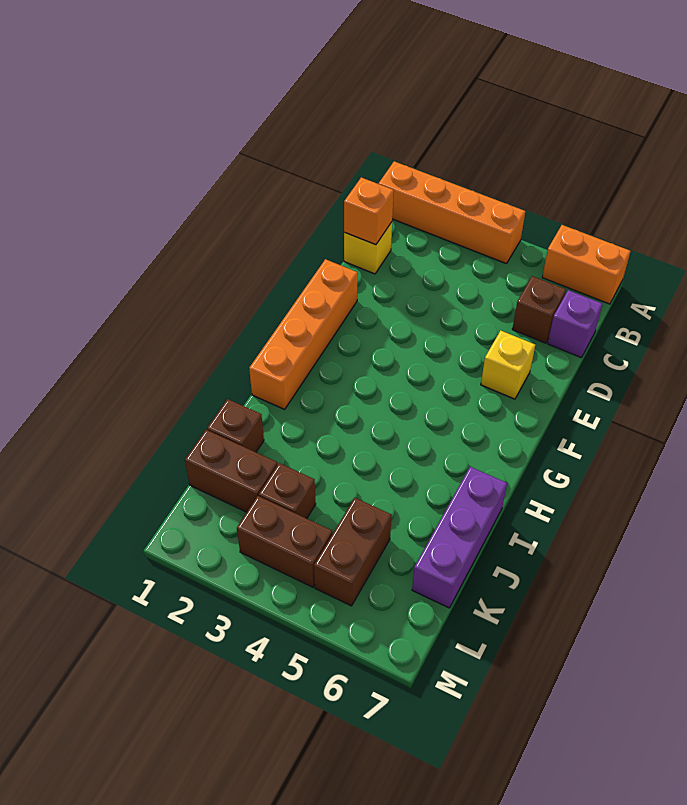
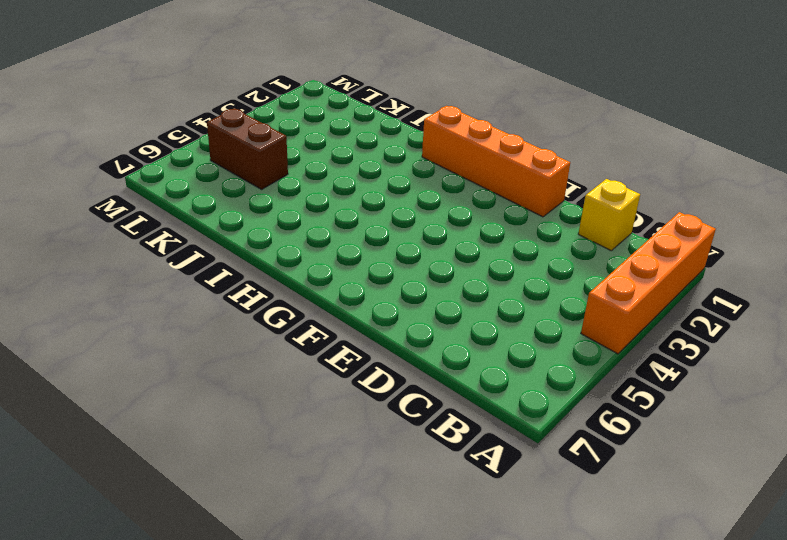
none -> orange brick A6:A7 level 1
none -> brown brick C6 level 1
none -> purple brick C7 level 1

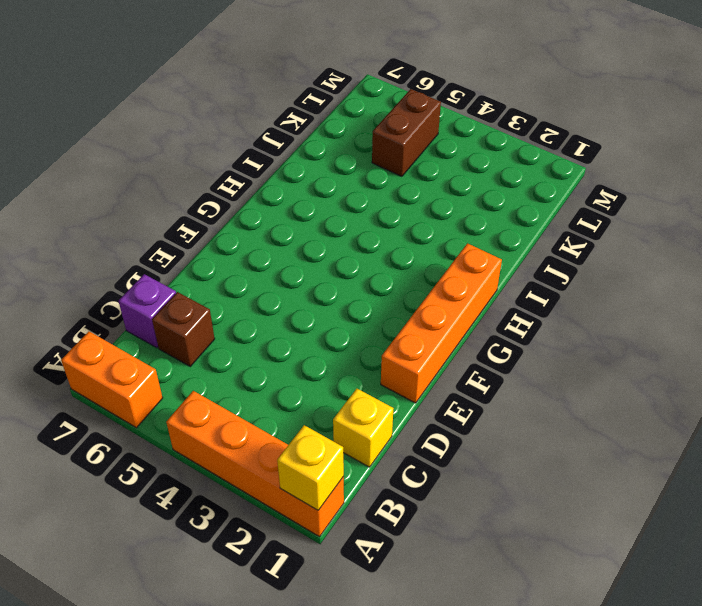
yellow brick A1 level 2 -> yellow brick E6 level 1
none -> purple brick I7:K7 level 1
none -> brown brick J1 level 1
none -> brown brick K1:K2 level 1

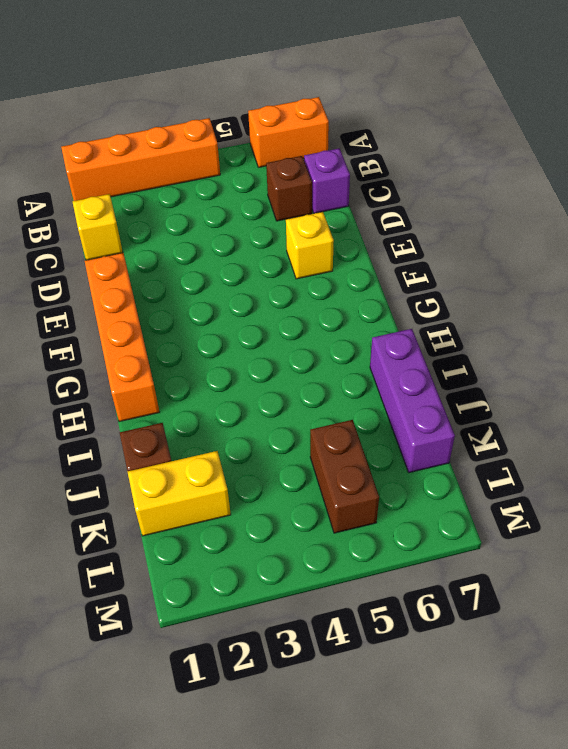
yellow brick K1:K2 level 1 -> brown brick K1:K2 level 1
none -> brown brick K3 level 1
none -> brown brick L3:L4 level 1
none -> orange brick C1 level 2

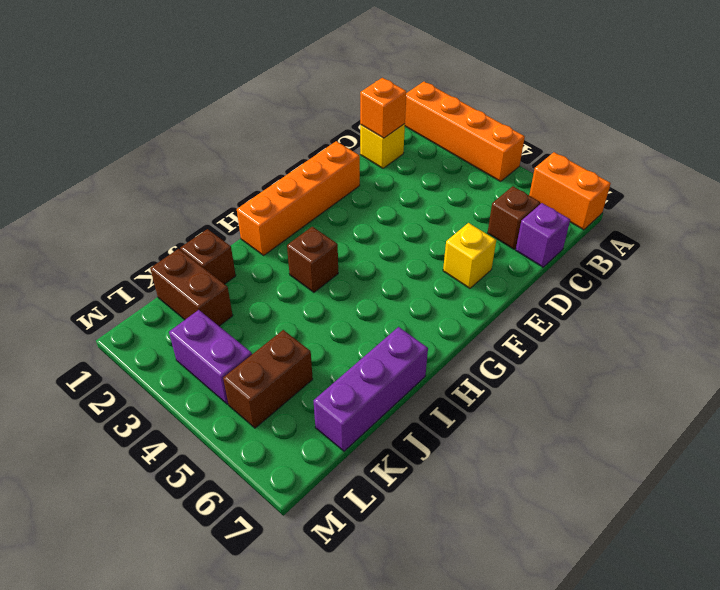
brown brick H3 level 1 -> brown brick K3 level 1
purple brick L3:L4 level 1 -> brown brick L3:L4 level 1

